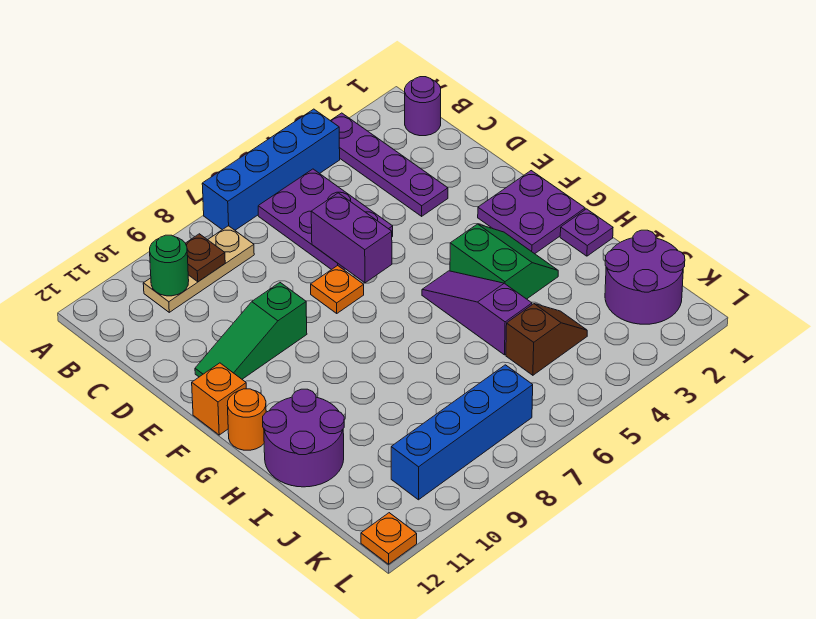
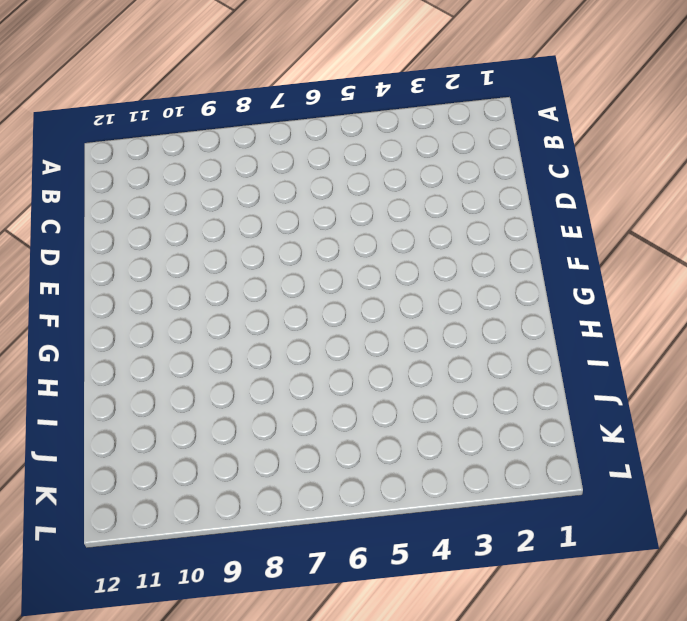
none -> purple plate A3:D3 level 1
none -> blue brick A4:A7 level 1
none -> purple round brick B1 level 1

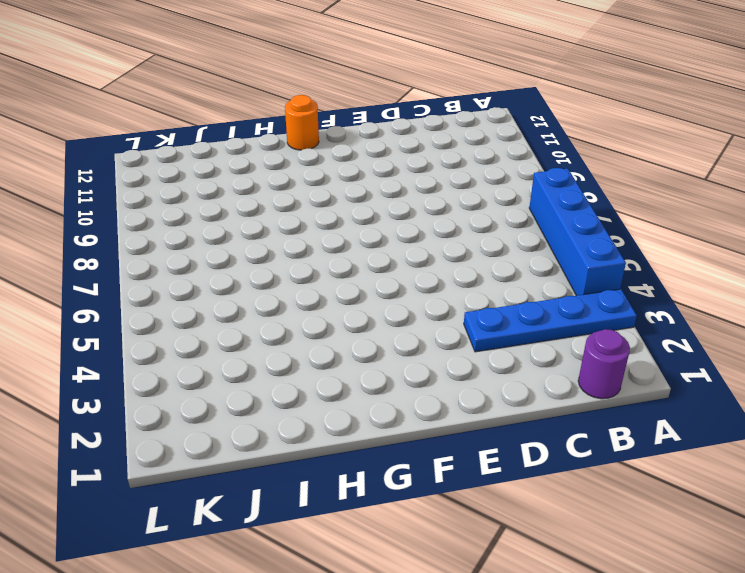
blue plate A3:D3 level 1 -> purple plate A3:D3 level 1
none -> purple plate B5:D6 level 1
none -> tan plate B8:B10 level 1
none -> orange plate E7 level 1

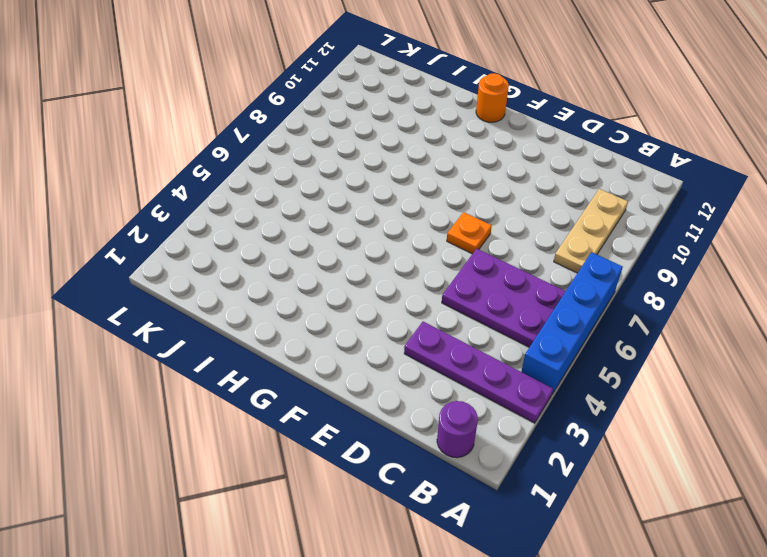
none -> green slope E9:E11 level 1 top 9
none -> purple plate F1:G2 level 1
none -> orange brick F12 level 1

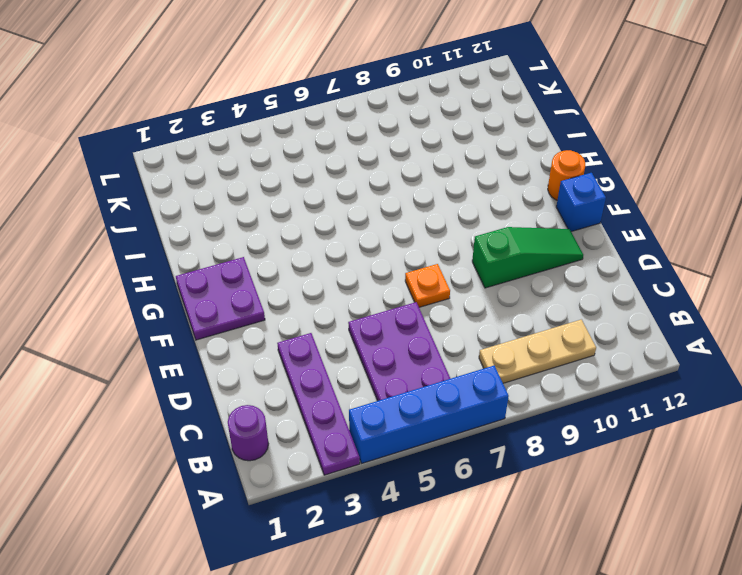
blue brick F12 level 1 -> orange brick F12 level 1
none -> green slope G3:H4 level 1 top 4
none -> purple slope G5:I5 level 1 top I
none -> purple plate H1 level 1

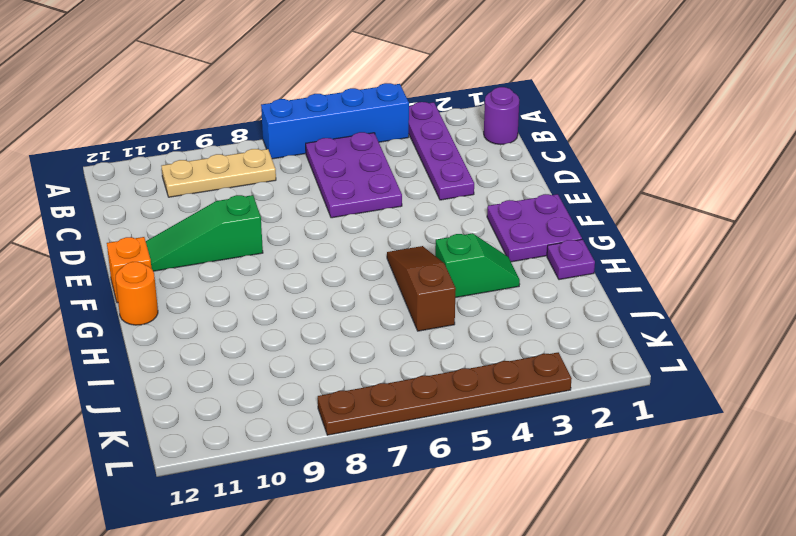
brown slope G5:I5 level 1 top I -> purple slope G5:I5 level 1 top I
green slope H3:H4 level 1 top 4 -> green slope G3:H4 level 1 top 4
brown plate L3:L8 level 1 -> none
none -> orange plate E7 level 1
none -> purple round brick H11:I12 level 1
none -> purple round brick J1:K2 level 1

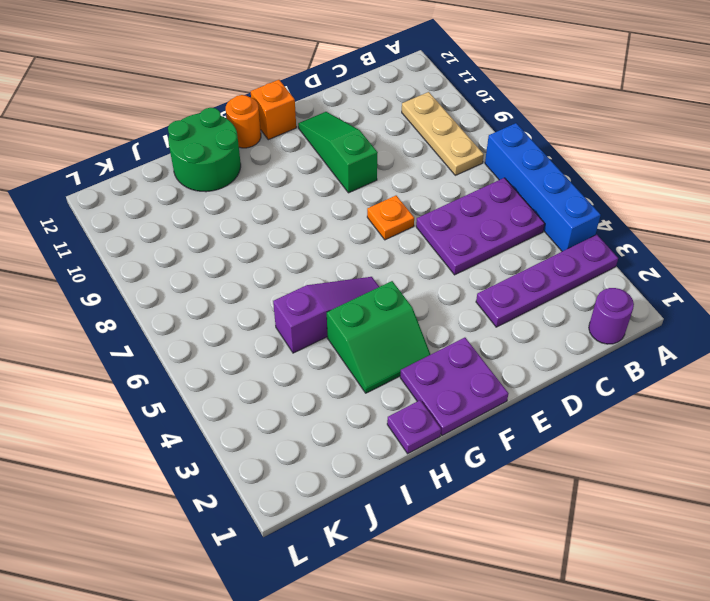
green round brick H11:I12 level 1 -> purple round brick H11:I12 level 1
none -> purple round brick J1:K2 level 1
none -> brown slope J4:J5 level 1 top 5
none -> blue brick K7:K10 level 1

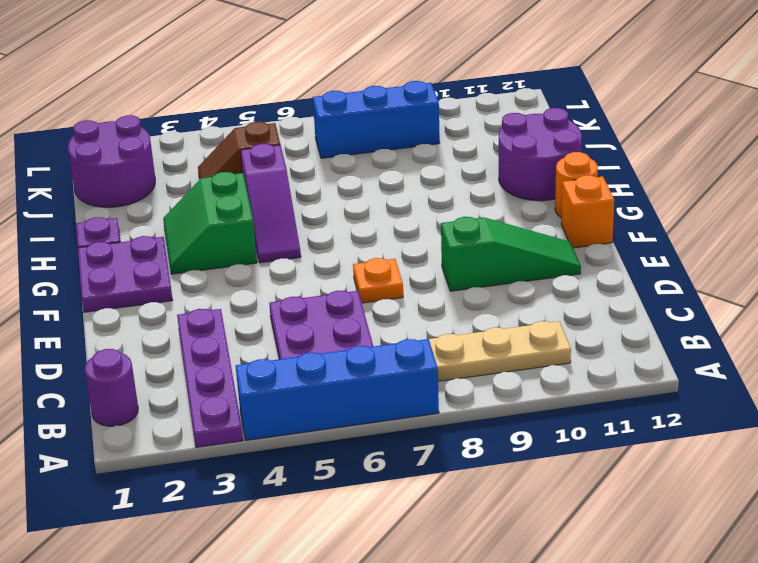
blue brick K7:K9 level 1 -> blue brick K7:K10 level 1
none -> orange plate L12 level 1
none -> brown plate B9 level 2
none -> green round brick B10 level 2

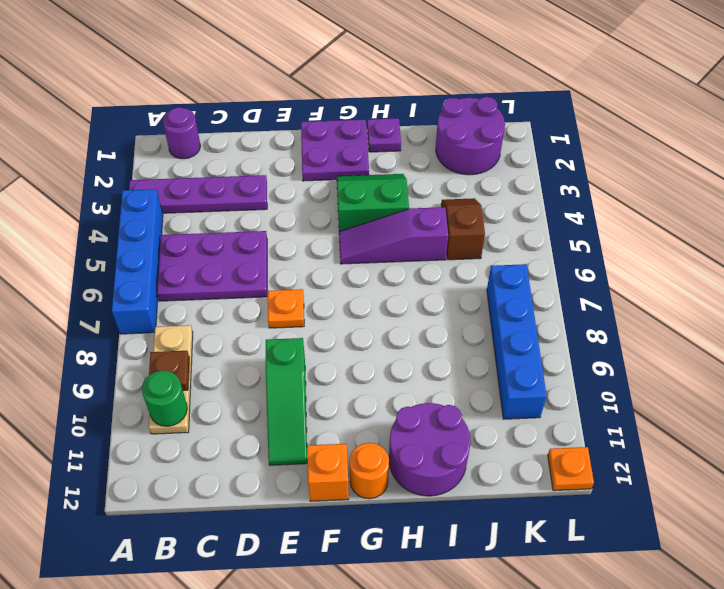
none -> purple brick D6:E6 level 2

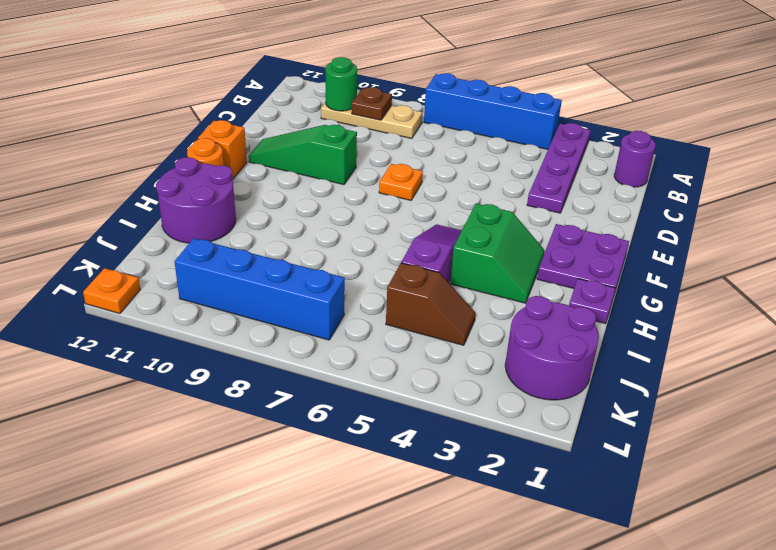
none -> purple plate B5:D6 level 1
none -> purple brick D6:E6 level 2

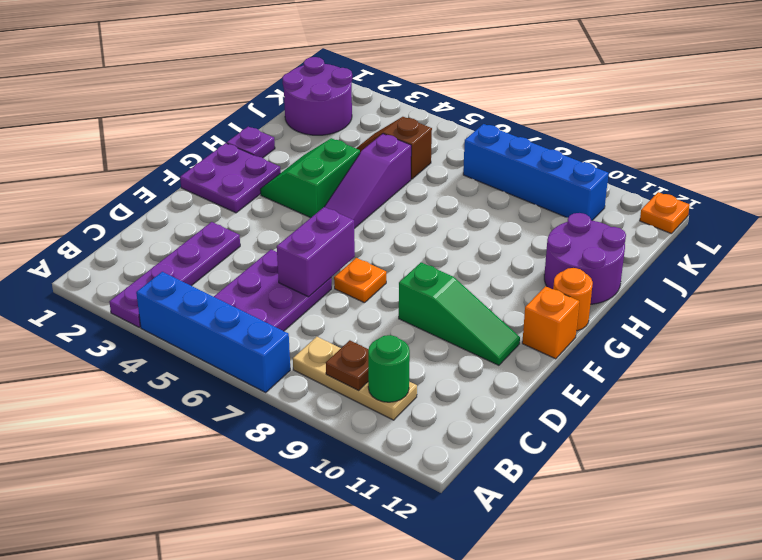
none -> purple round brick B1 level 1

